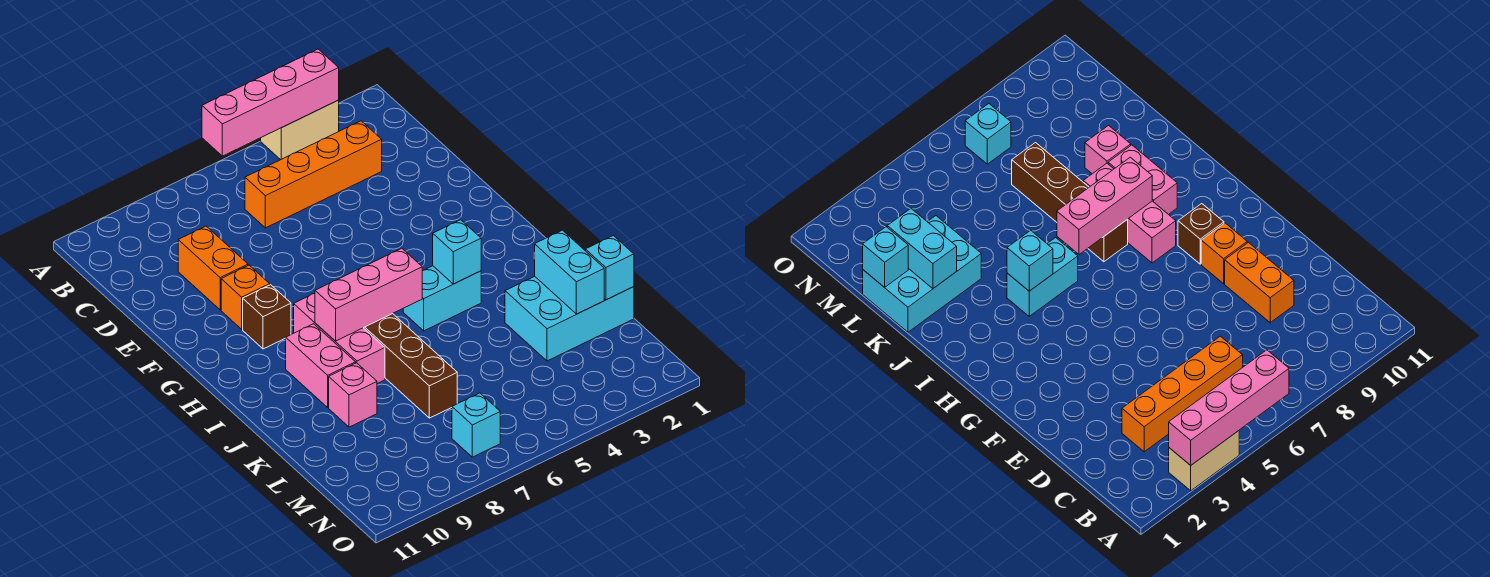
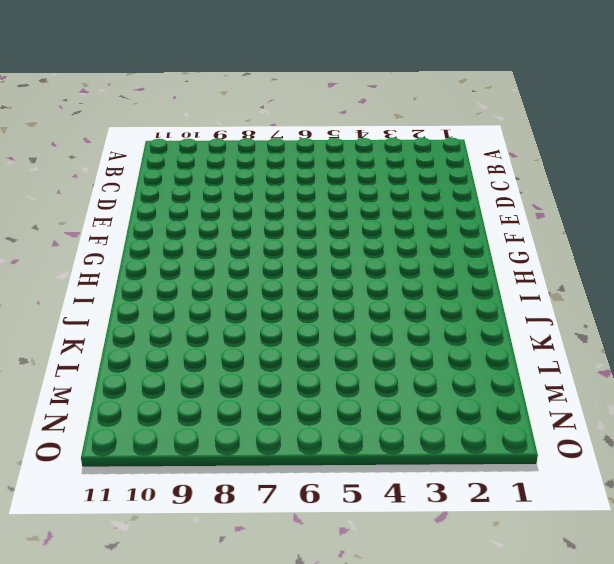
none -> tan brick A3:A4 level 1
none -> orange brick C3:C6 level 1
none -> orange brick D9:E9 level 1

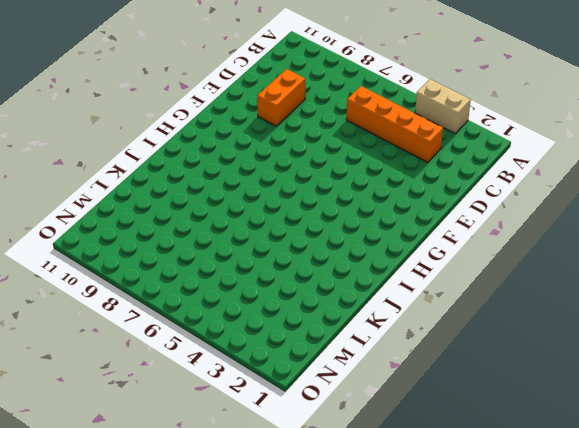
none -> orange brick F9 level 1
none -> brown brick G9 level 1
none -> pink brick H8:J8 level 1

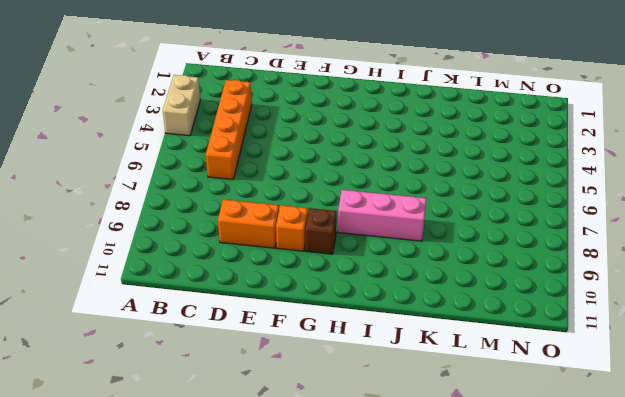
none -> cyan brick I4:I5 level 1
none -> brown brick I7:L7 level 1
none -> pink brick I9:J9 level 1

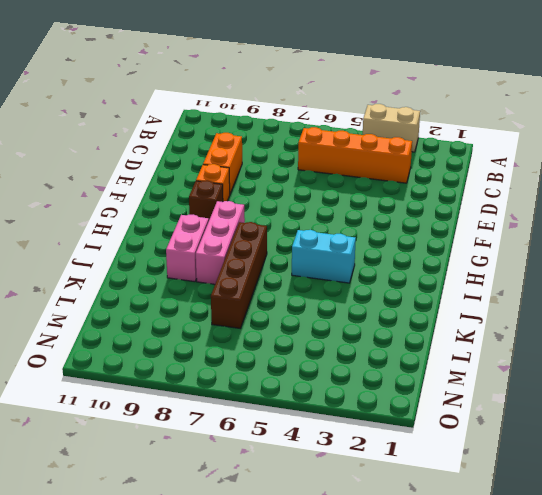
none -> cyan brick K1:L3 level 1
none -> pink brick K9 level 1
none -> cyan brick N7 level 1

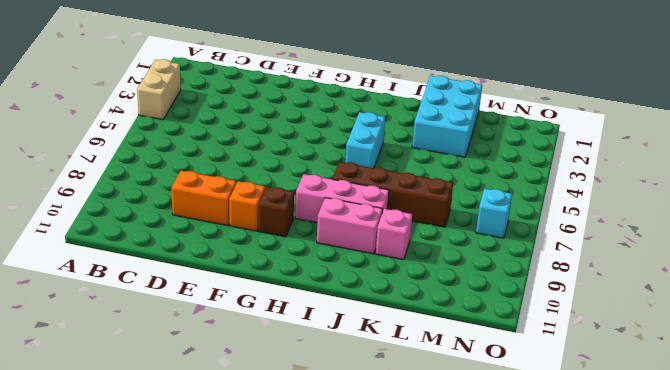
none -> orange brick C3:C6 level 1
none -> pink brick A3:A6 level 2
none -> cyan brick I4 level 2

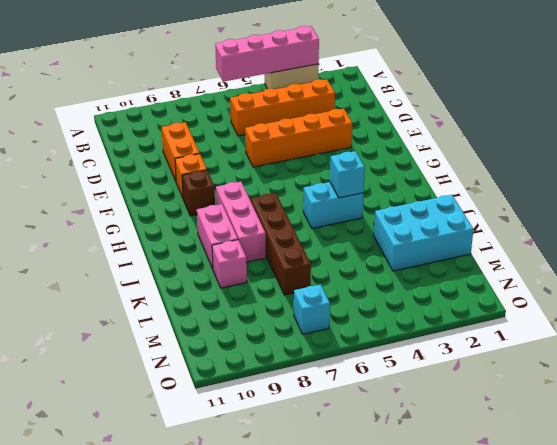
orange brick E3:E6 level 1 -> none
none -> pink brick I6:I8 level 2
none -> cyan brick K2:L2 level 2
none -> cyan brick L1 level 2

